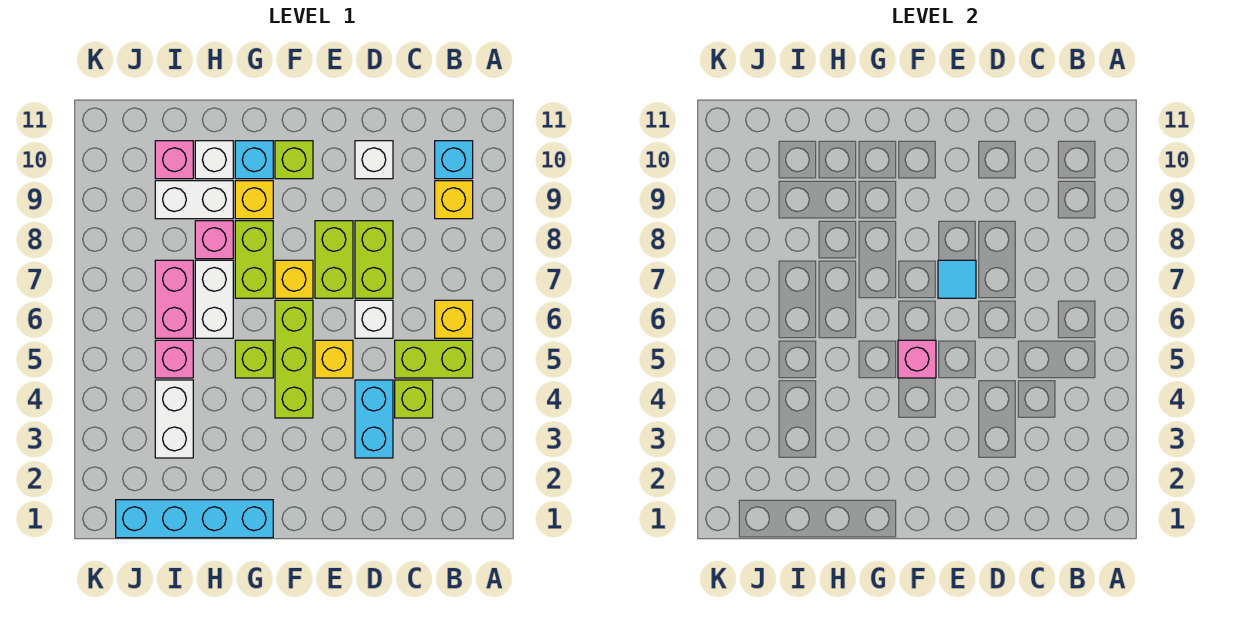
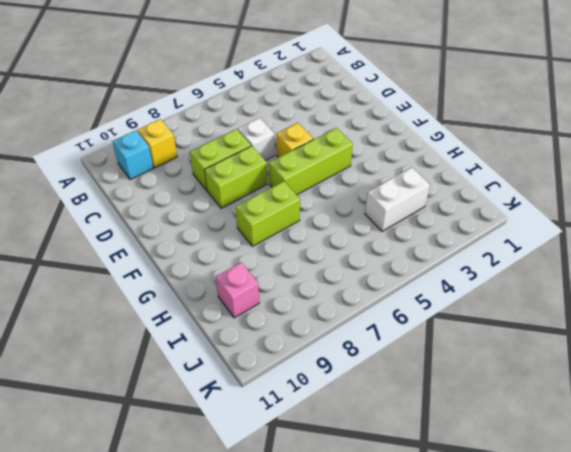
none -> lime brick B5:C5 level 1
none -> yellow brick B6 level 1
none -> lime brick C4 level 1

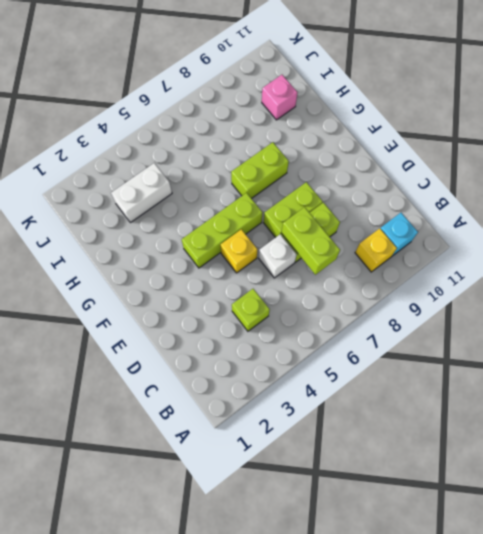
lime brick C7:D7 level 2 -> lime brick B5:C5 level 1
none -> yellow brick B6 level 1
none -> cyan brick D3:D4 level 1
none -> white brick D10 level 1

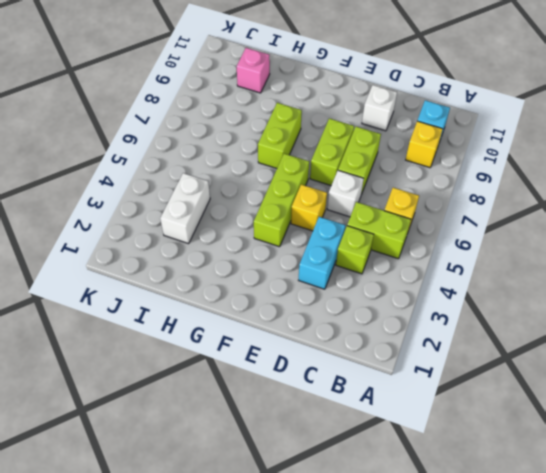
none -> yellow brick F7 level 1
none -> lime brick F10 level 1
none -> cyan brick G1:J1 level 1

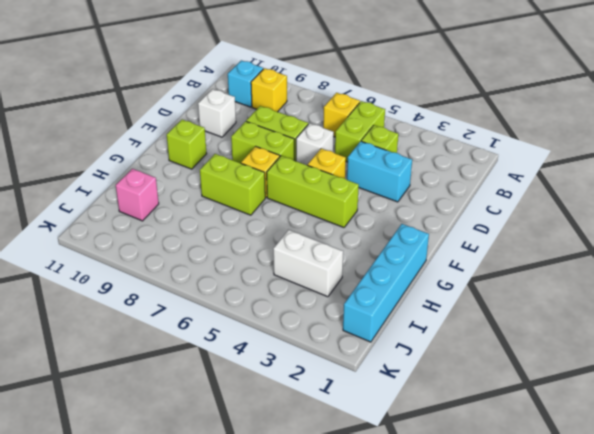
none -> lime brick G5 level 1
none -> yellow brick G9 level 1
none -> cyan brick G10 level 1

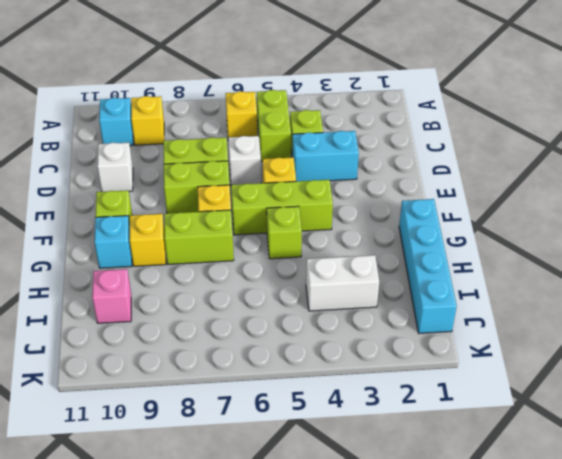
none -> white brick H6:H7 level 1
none -> pink brick H8 level 1
none -> white brick H9:I9 level 1

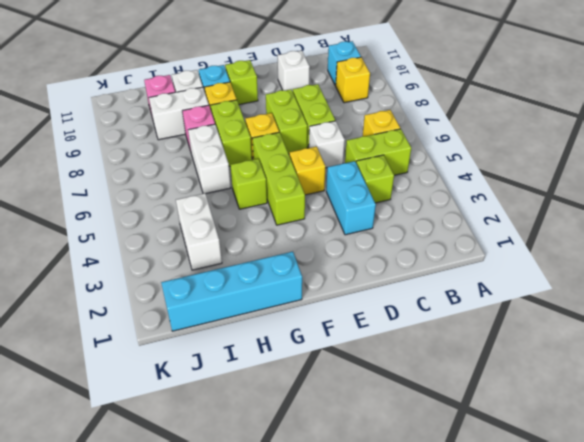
none -> pink brick I5 level 1
none -> pink brick I6:I7 level 1
none -> cyan tile E7 level 2

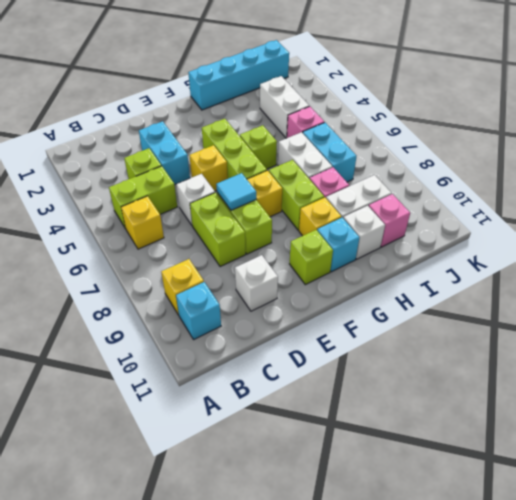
cyan brick I6:I7 level 1 -> pink brick I6:I7 level 1
none -> pink brick F5 level 2

